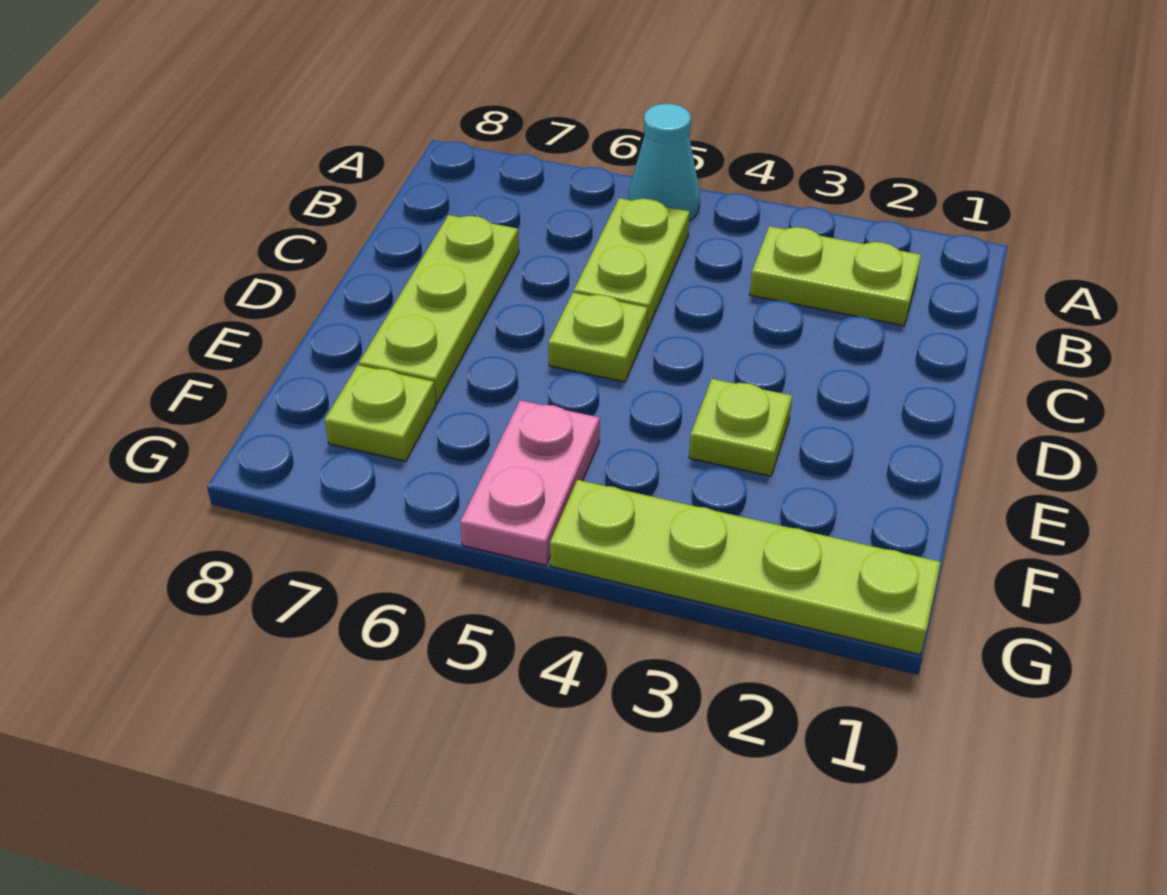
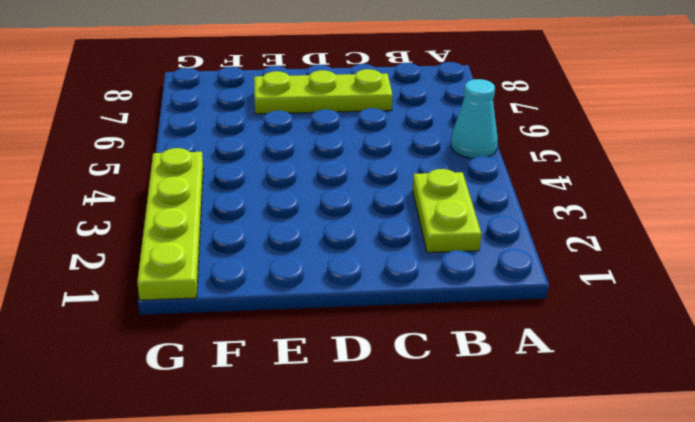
none -> lime plate B5:C5 level 1
none -> lime plate D5 level 1

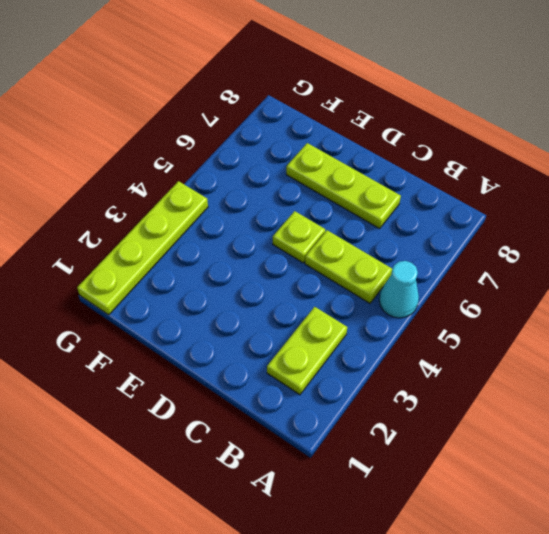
none -> lime plate E3 level 1
none -> pink plate F5:G5 level 1

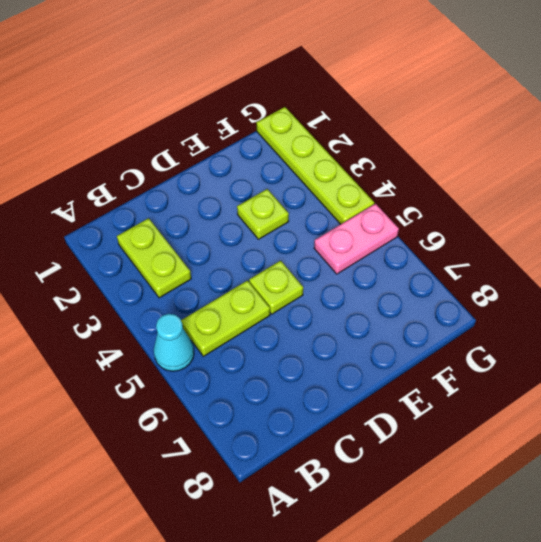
none -> lime plate C7:E7 level 1
none -> lime plate F7 level 1

